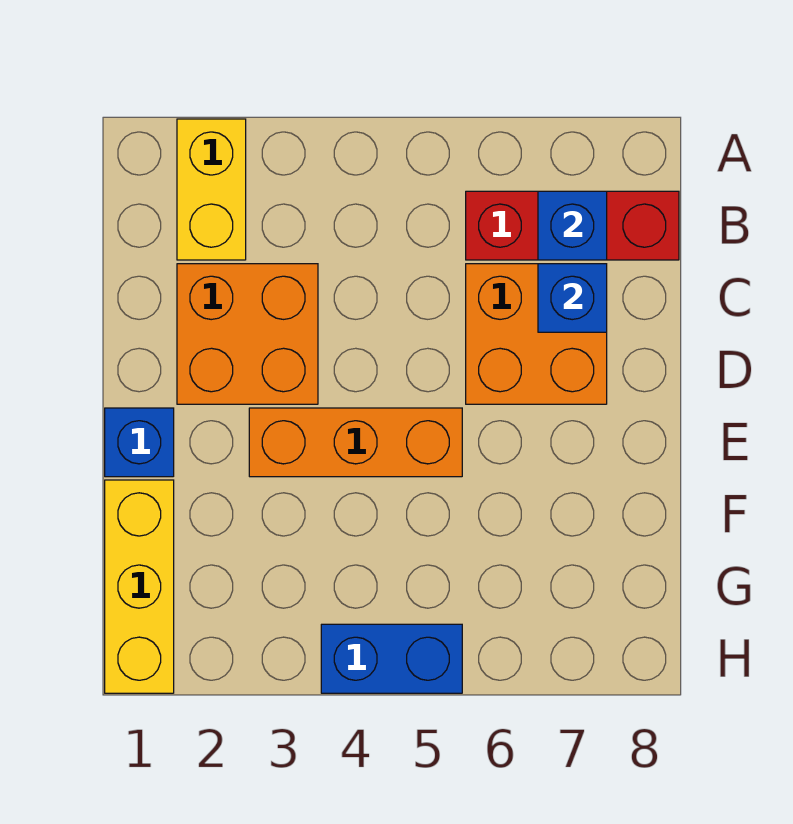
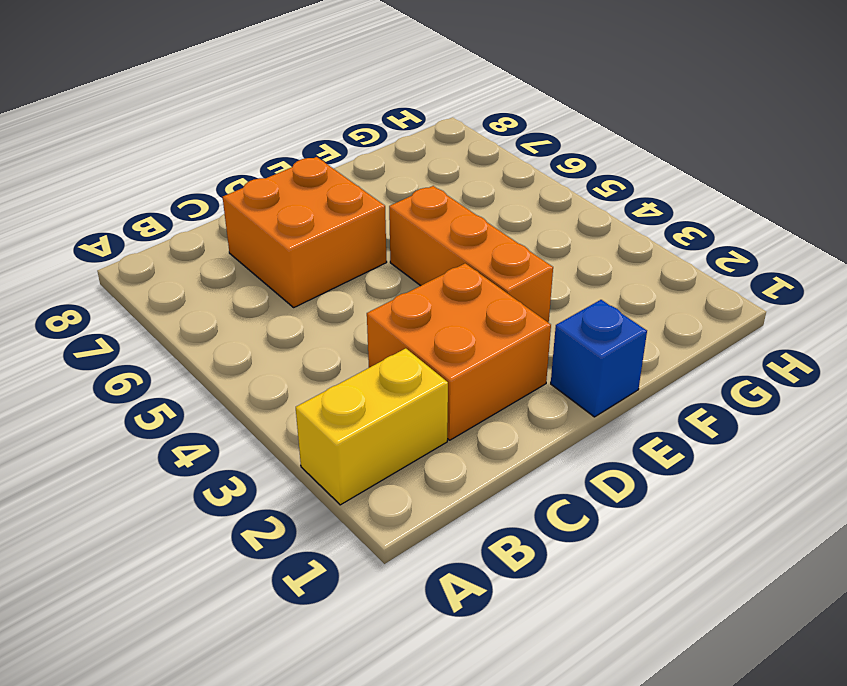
none -> red brick B6:B8 level 1
none -> yellow brick F1:H1 level 1

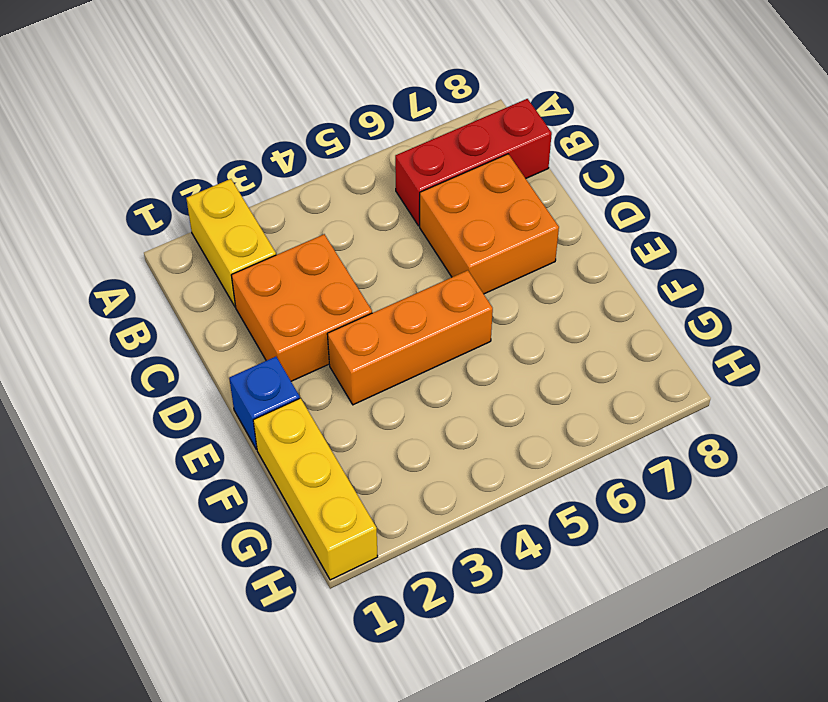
none -> blue brick H4:H5 level 1
none -> blue brick B7 level 2

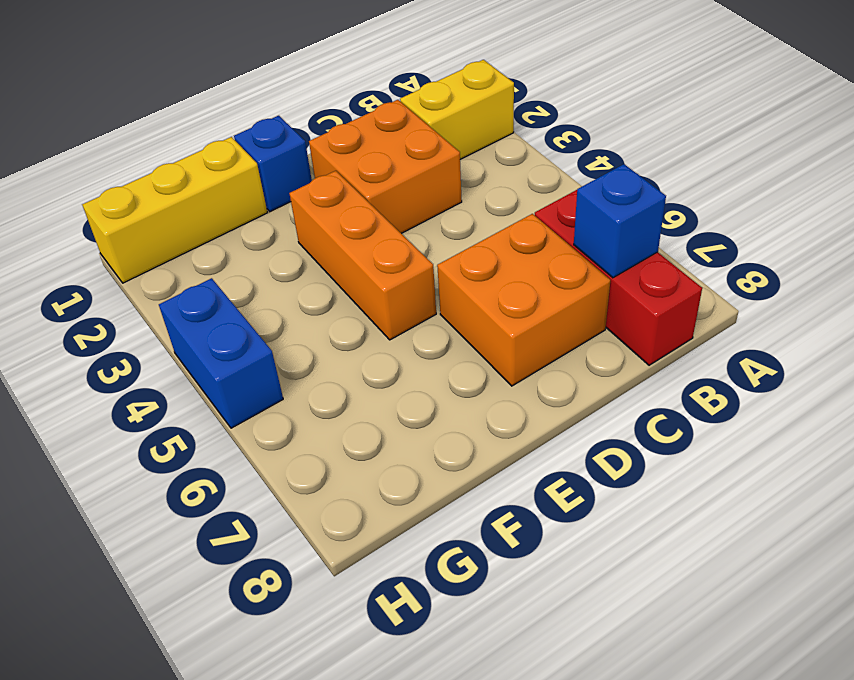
none -> blue brick C7 level 2

